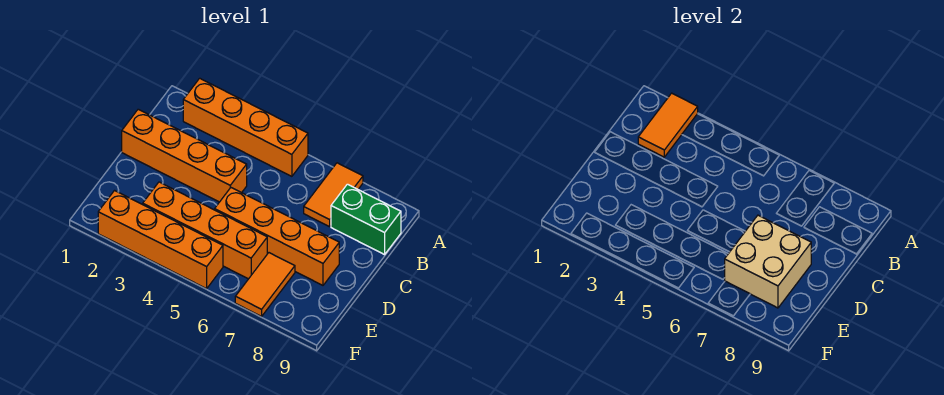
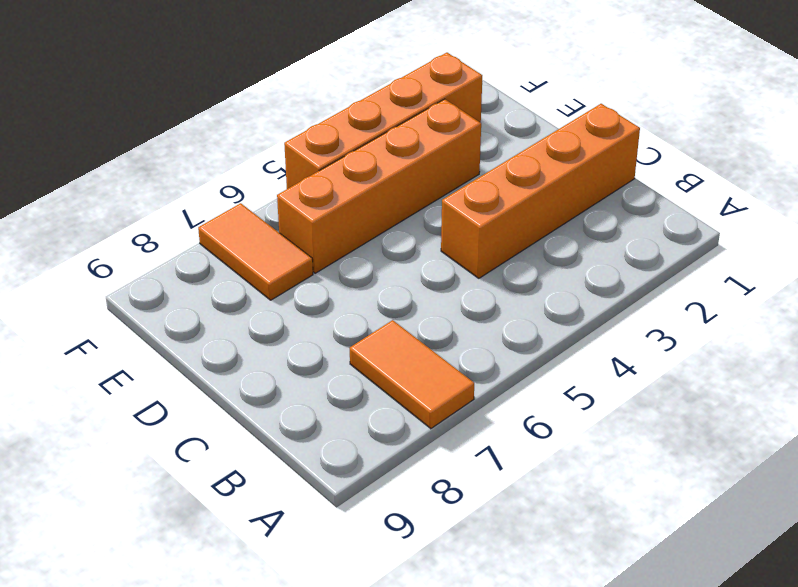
none -> orange brick A2:A5 level 1
none -> green brick B8:B9 level 1

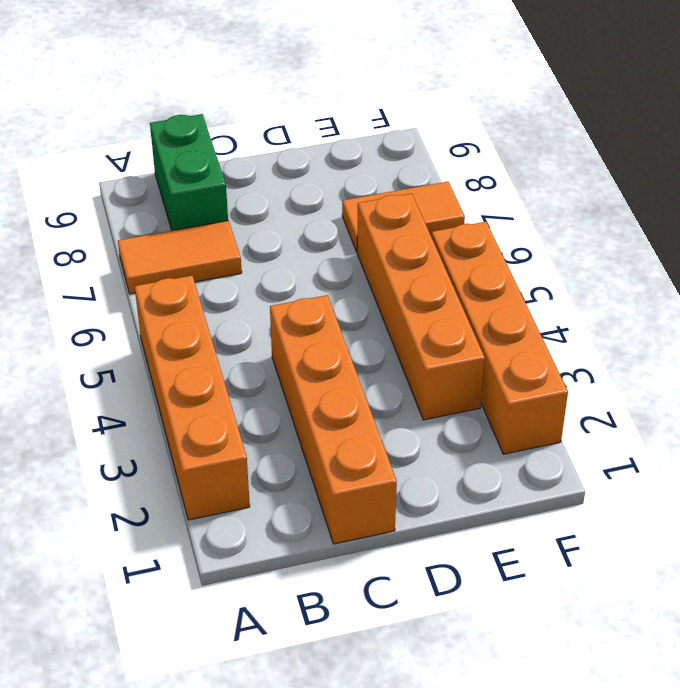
none -> orange brick D5:D8 level 1
none -> orange tile A2:B2 level 2

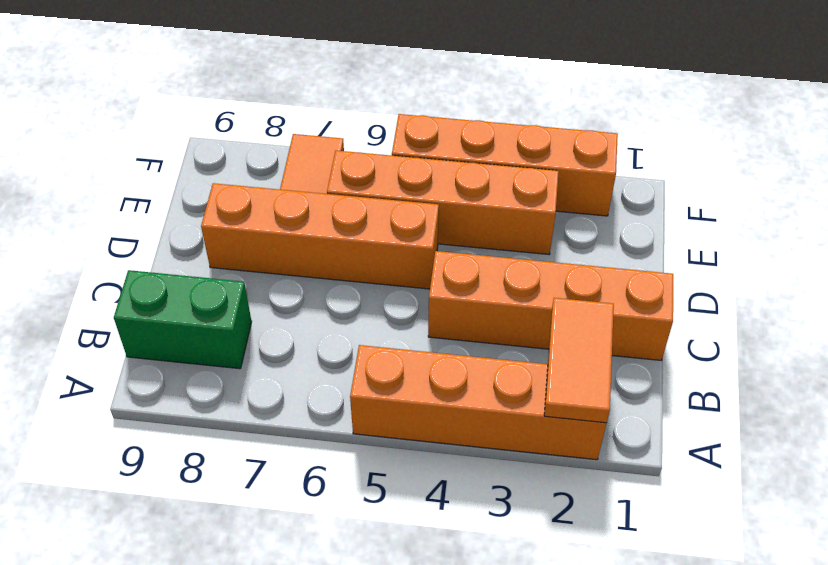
none -> orange tile A7:B7 level 1
none -> tan brick D7:E8 level 2

